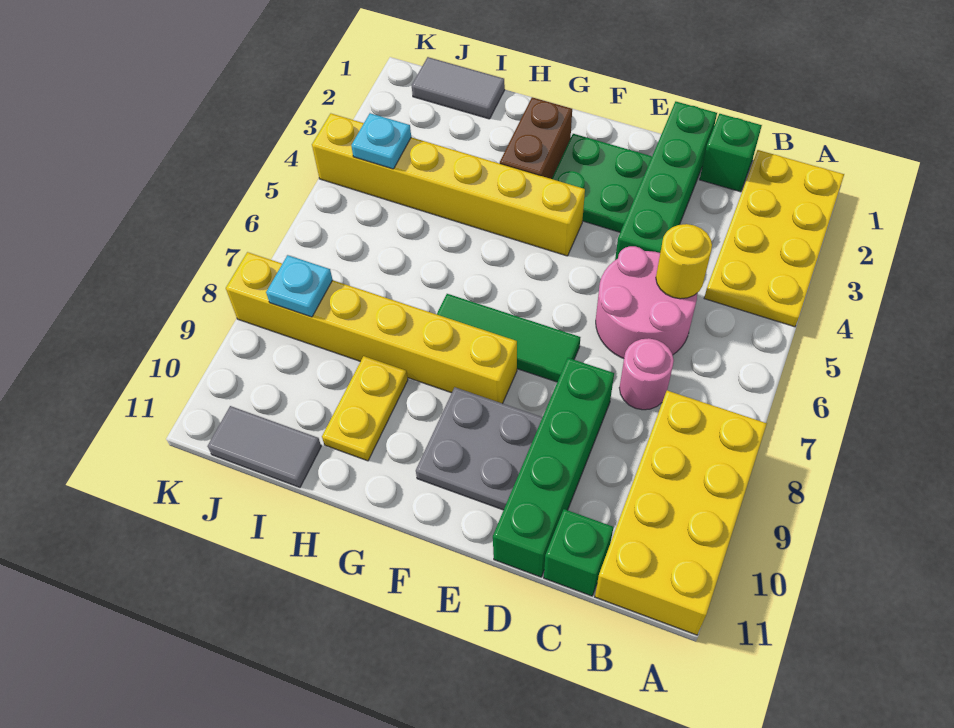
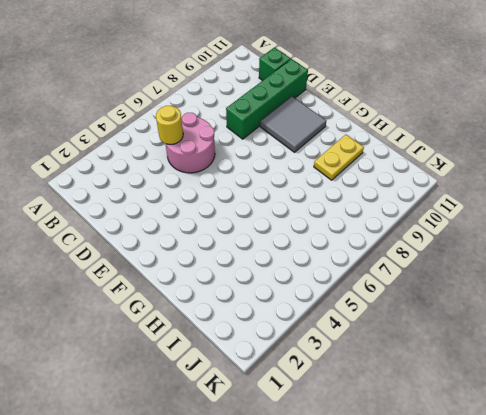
grey tile E9:F10 level 1 -> grey plate E9:F10 level 1
none -> yellow plate A1:B4 level 1
none -> yellow brick A8:B11 level 1
none -> green brick C1 level 1

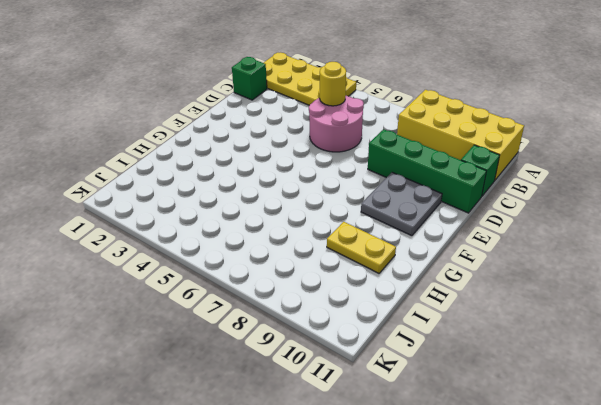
none -> pink round brick C7 level 1
none -> green brick D1:D4 level 1
none -> green plate E2:F3 level 1

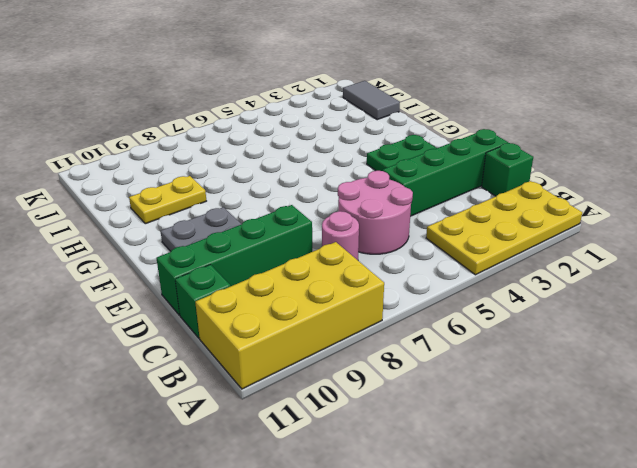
none -> green tile E7:G7 level 1
none -> yellow brick F4:K4 level 1
none -> yellow brick F8:K8 level 1

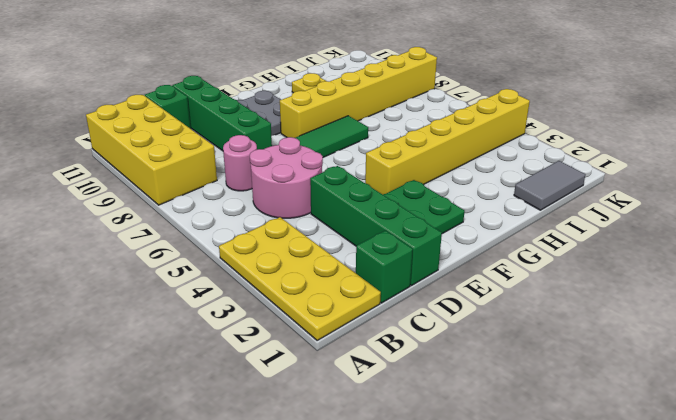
none -> brown brick G2:G3 level 1
none -> grey tile I11:J11 level 1
none -> yellow round brick C5 level 2

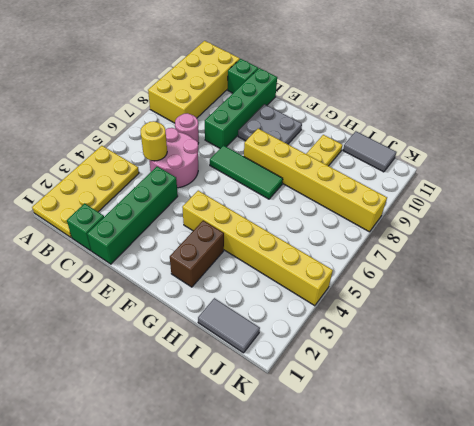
none -> green plate E2:F3 level 1
none -> cyan plate J4 level 2
none -> cyan plate J8 level 2

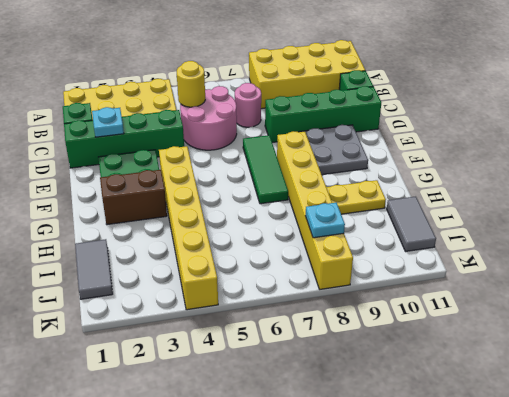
cyan plate D2 level 2 -> cyan plate J4 level 2

